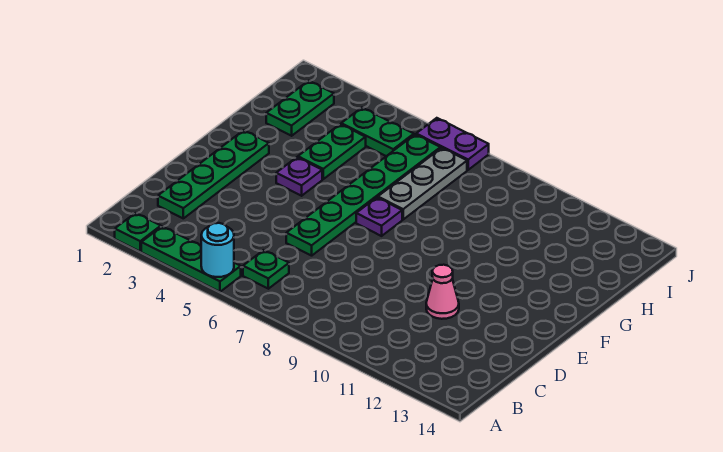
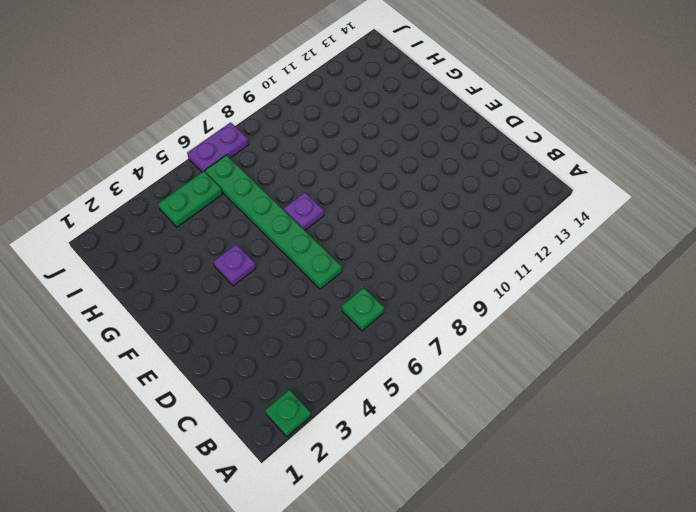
none -> green plate A3:A5 level 1
none -> green plate C2:F2 level 1
none -> pink cone D11 level 1

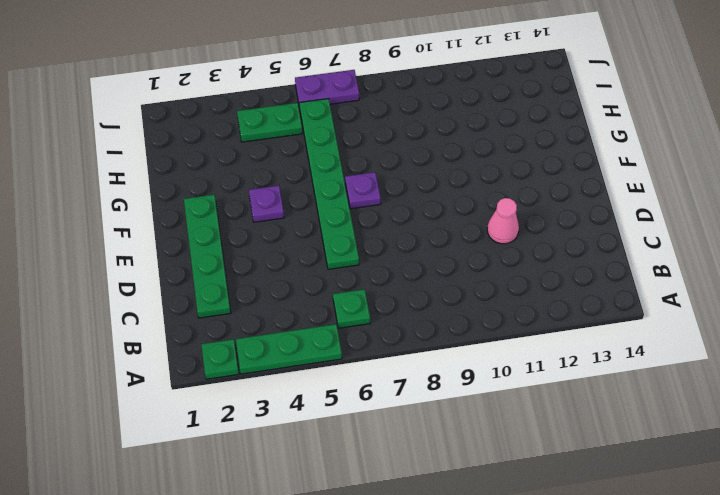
none -> green plate G4:H4 level 1
none -> grey plate G7:I7 level 1
none -> green plate H2:I2 level 1

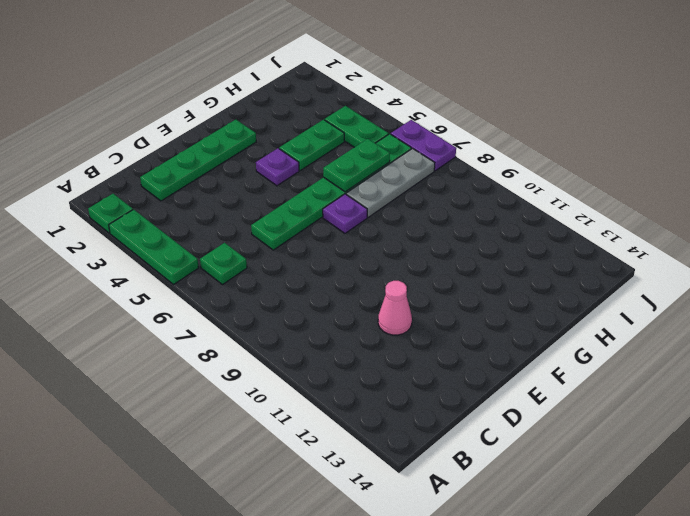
green plate G6:H6 level 2 -> green plate H2:I2 level 1
none -> cyan round brick A5 level 2

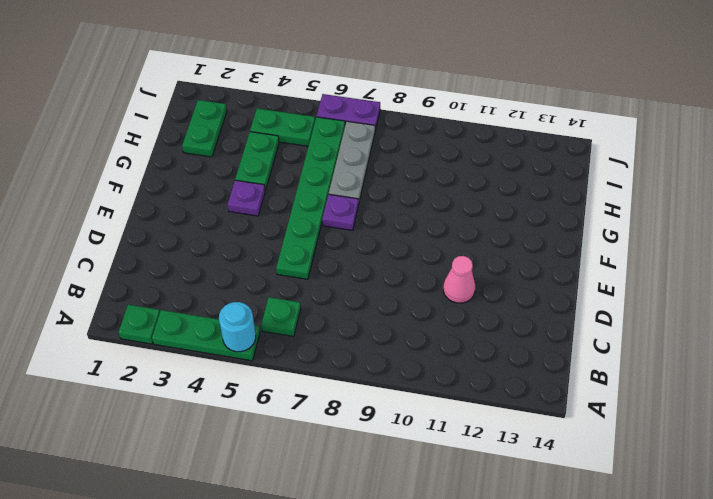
none -> green plate C2:F2 level 1

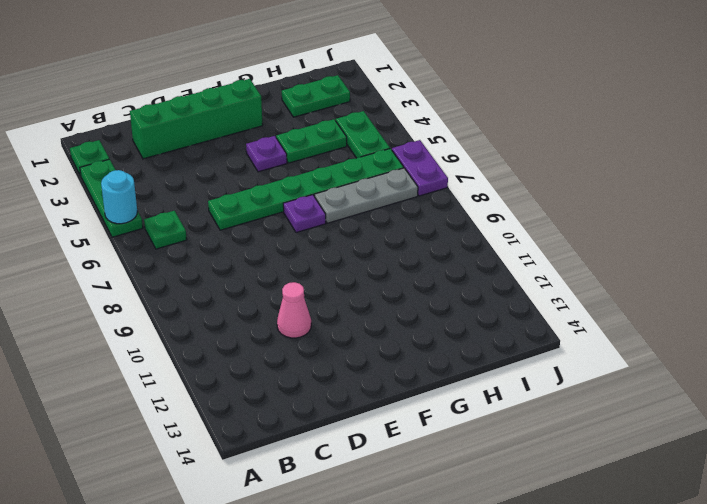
green brick C2:F2 level 1 -> green plate C2:F2 level 1

